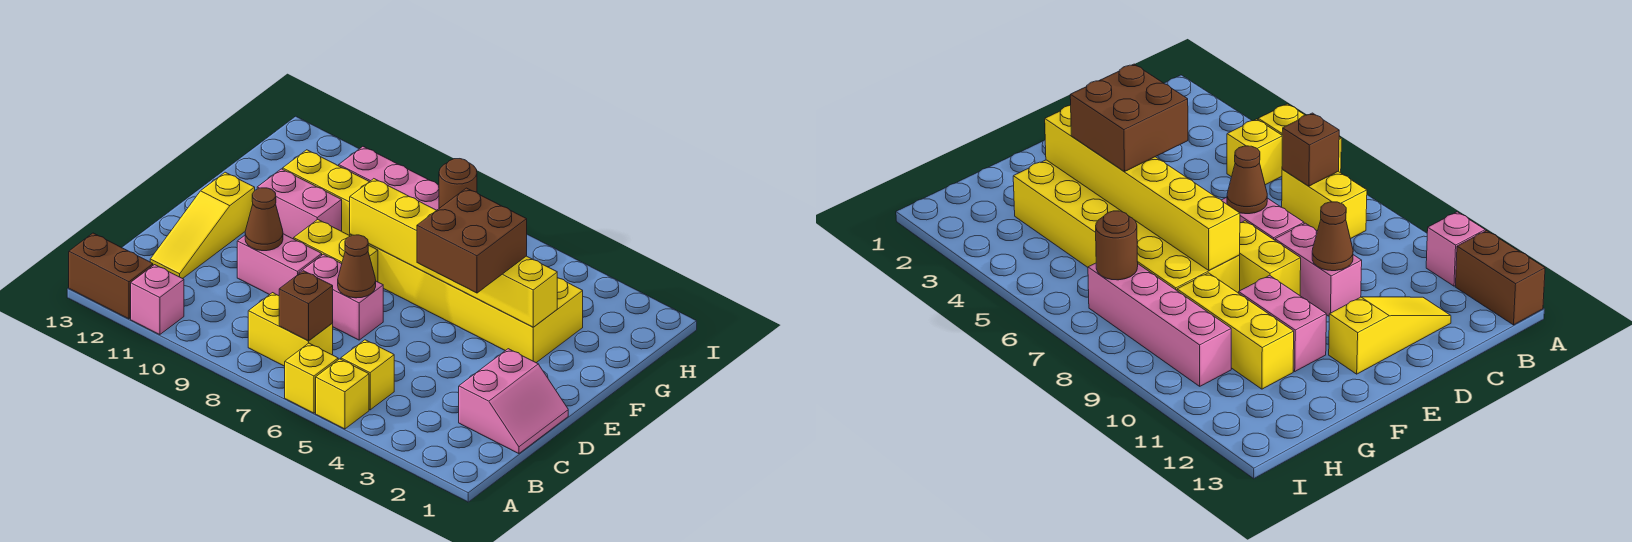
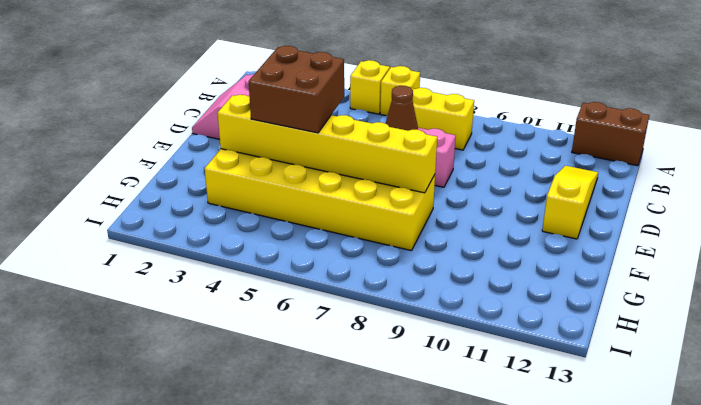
none -> pink brick A11 level 1
none -> yellow brick B5 level 1
none -> pink brick D9:D10 level 1

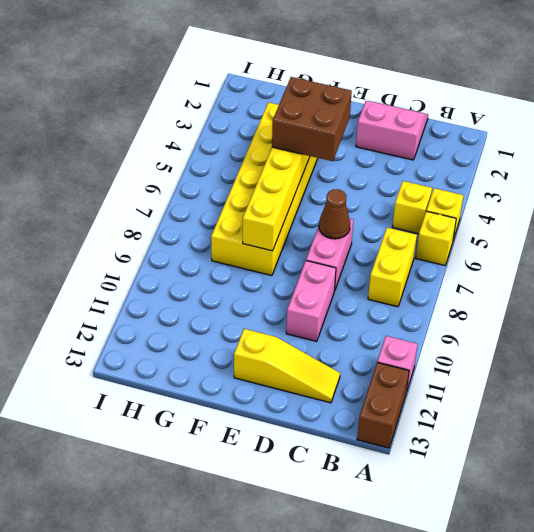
none -> yellow brick E8:E9 level 1
none -> pink brick F10:F11 level 1
none -> yellow brick G9:G11 level 1

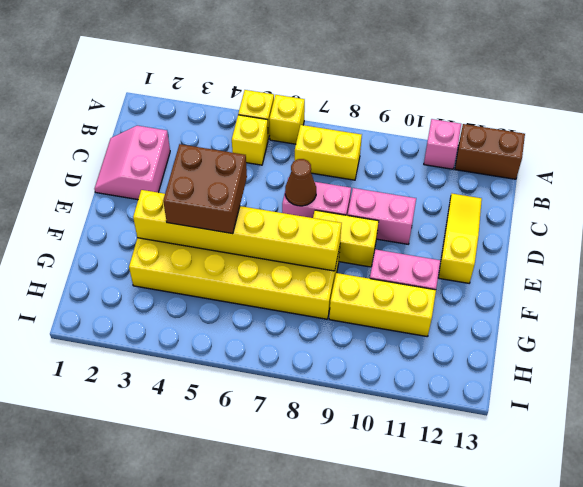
none -> pink brick H7:H10 level 1
none -> brown brick B7 level 2
none -> brown cone D10 level 2

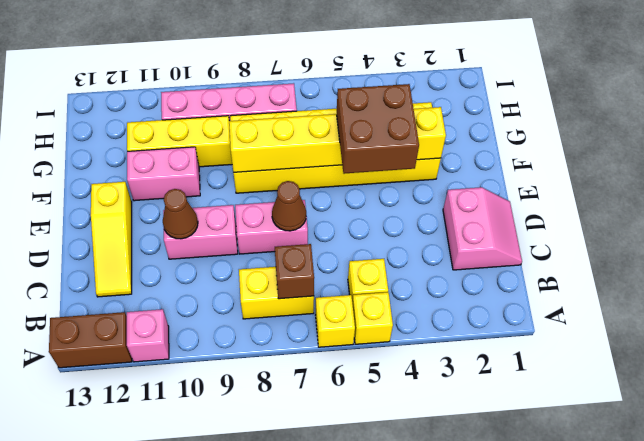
none -> yellow brick E8:E9 level 1
none -> brown round brick H7 level 2

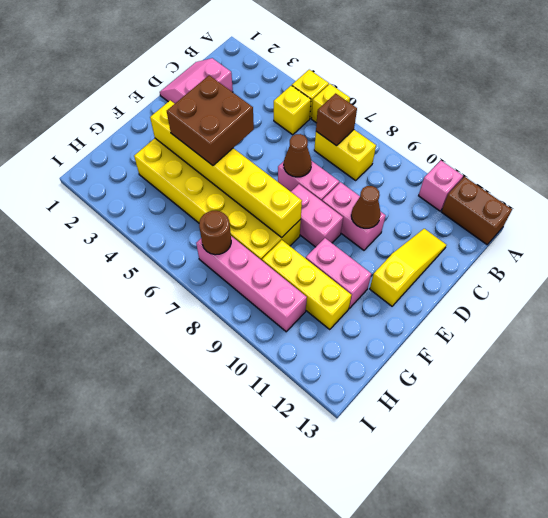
pink brick E8:E9 level 1 -> yellow brick E8:E9 level 1

